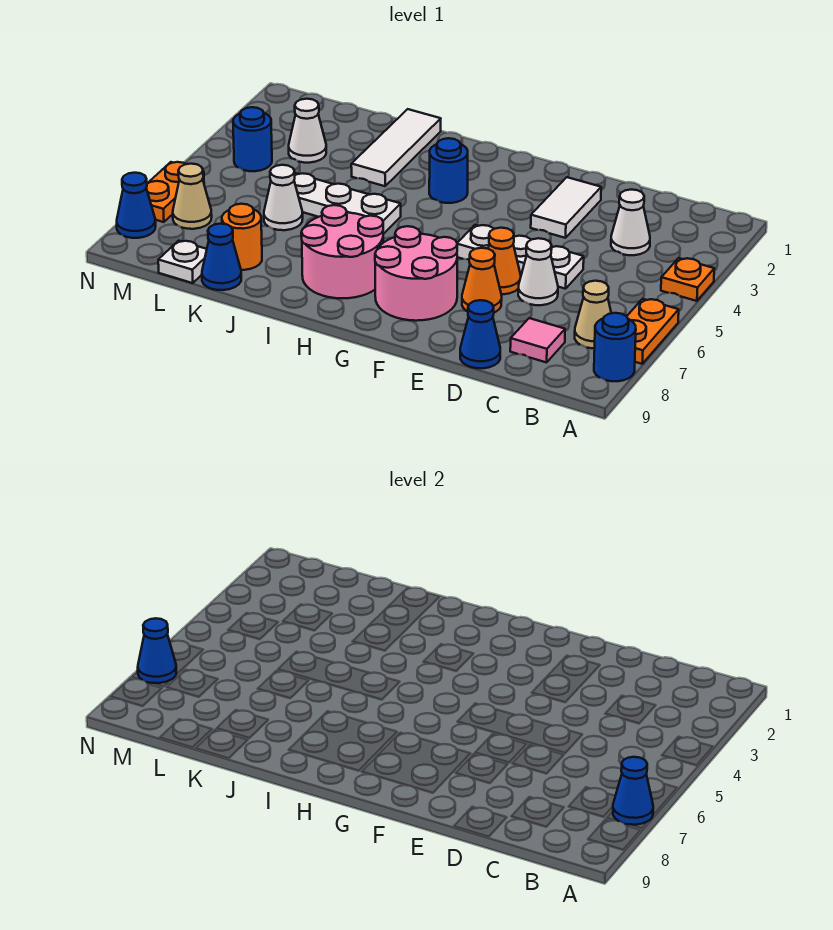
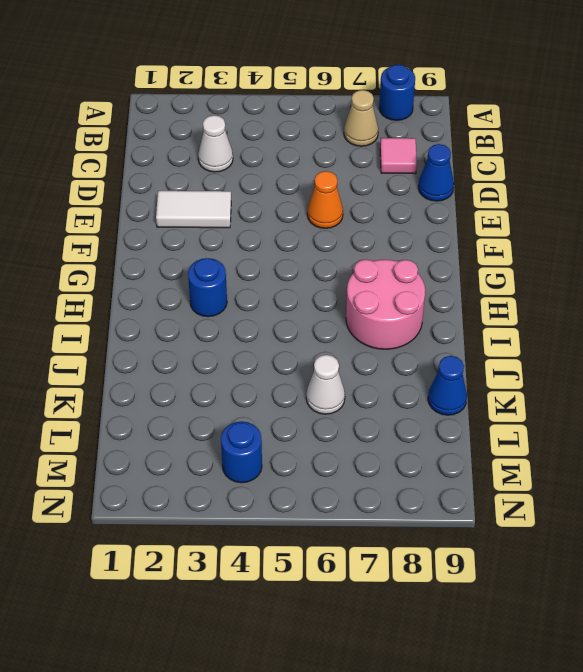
none -> orange plate A4 level 1
none -> orange plate A6:A7 level 1
none -> white plate D5:F5 level 1

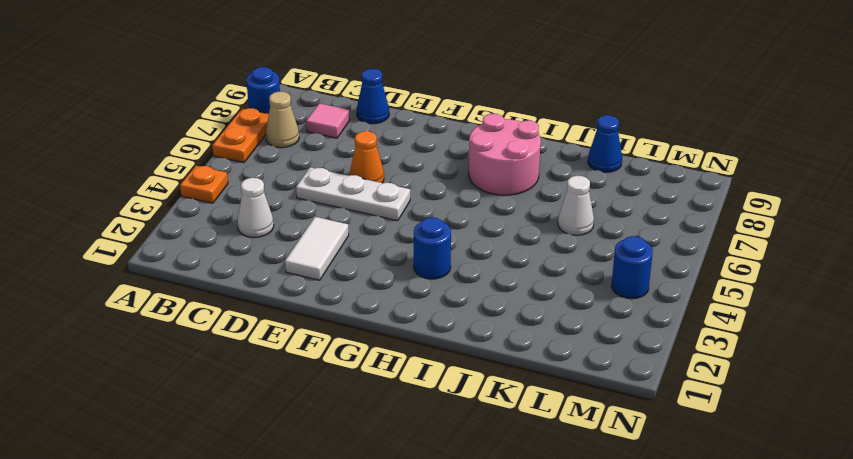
none -> white cone D6 level 1
none -> orange cone E7 level 1
none -> pink round brick F7:G8 level 1

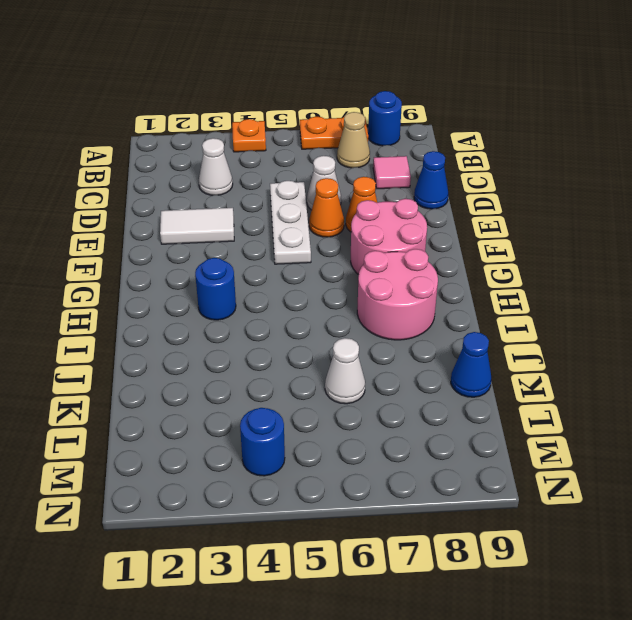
none -> white plate I5:K5 level 1
none -> white tile J1:J3 level 1
none -> orange round brick K8 level 1

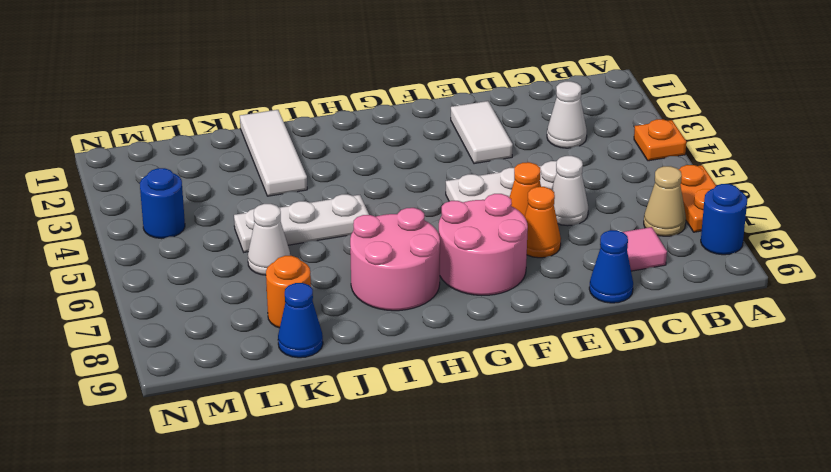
none -> blue round brick H3 level 1
none -> white cone L3 level 1
none -> white plate L9 level 1

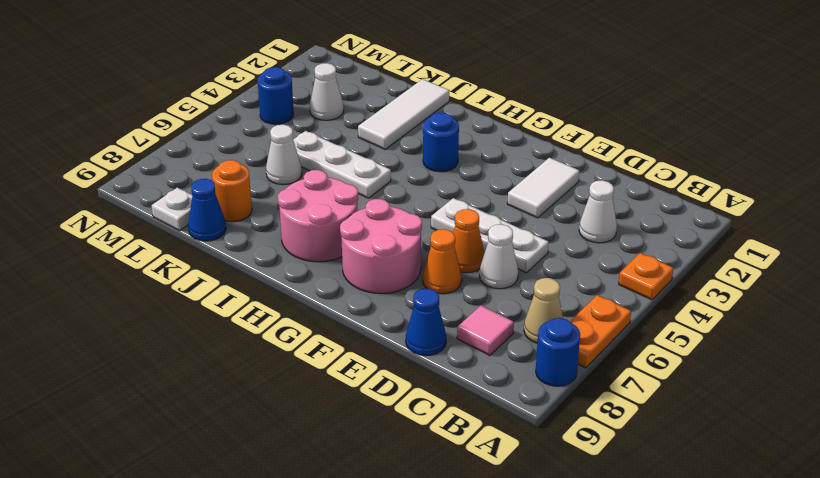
none -> tan cone M7 level 1
none -> orange plate N6:N7 level 1
none -> blue cone N8 level 1

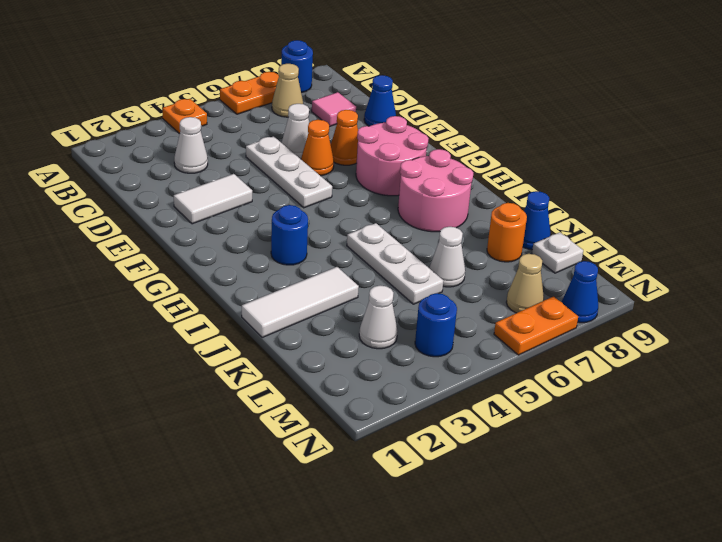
none -> blue cone A7 level 2
none -> blue cone N7 level 2

